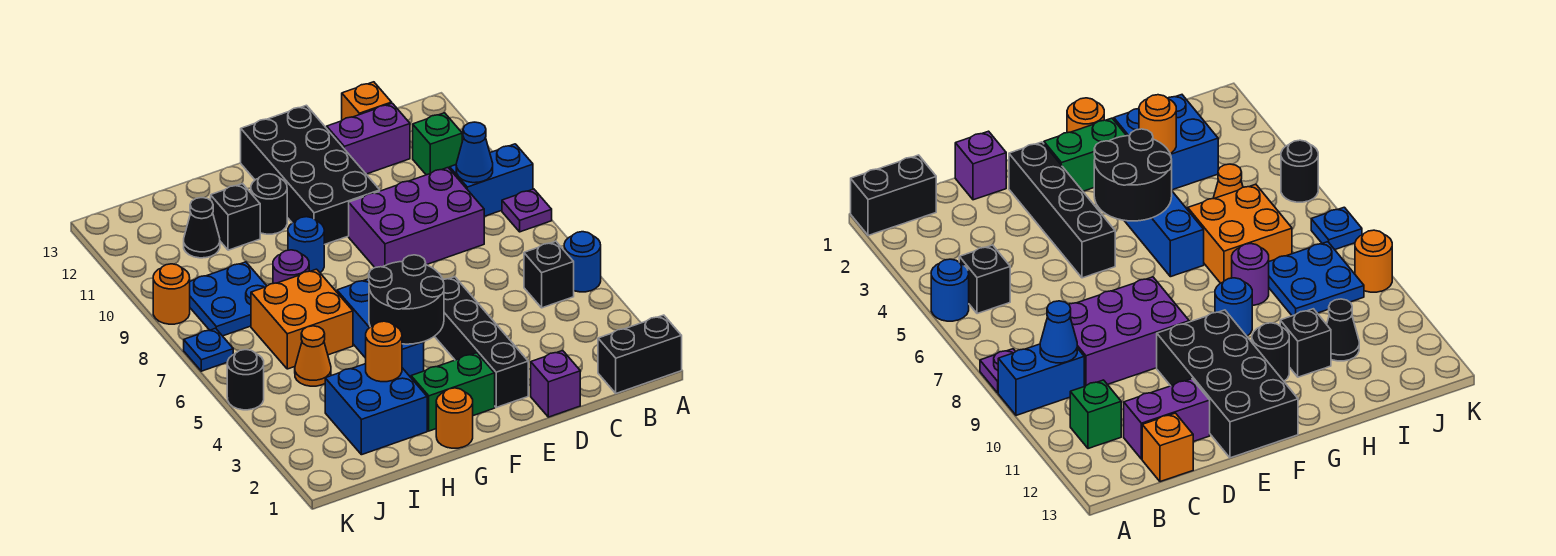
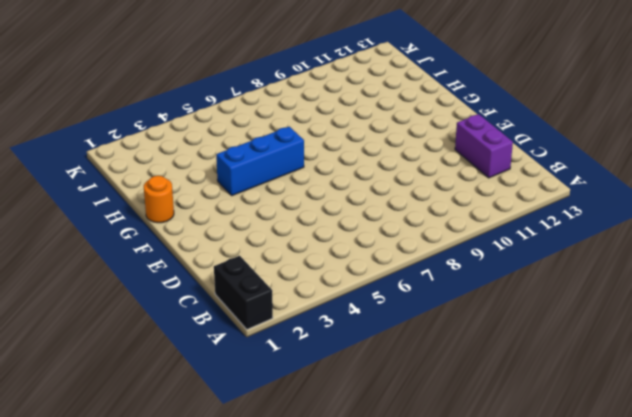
none -> blue round brick A5 level 1
none -> purple plate A8 level 1
none -> blue brick A9:B9 level 1
none -> black brick B5 level 1

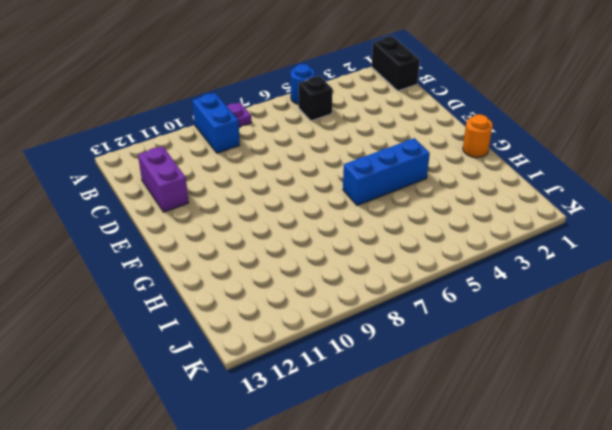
none -> green brick B11 level 1
none -> purple brick C8:E9 level 1
none -> orange brick C13 level 1
none -> purple brick D1 level 1

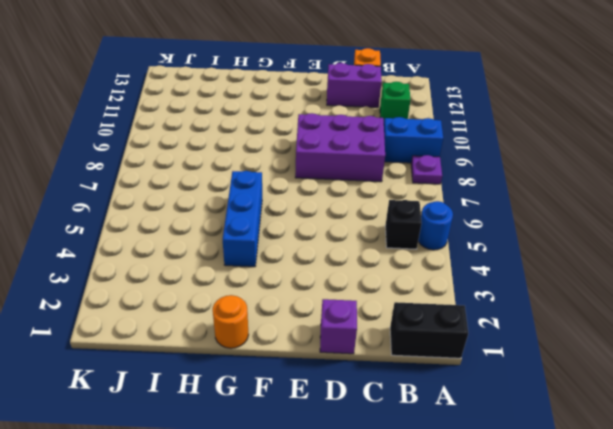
none -> black brick E2:E5 level 1
none -> black brick E10:F13 level 1
none -> green brick F2:G2 level 1
none -> blue round brick G9 level 1

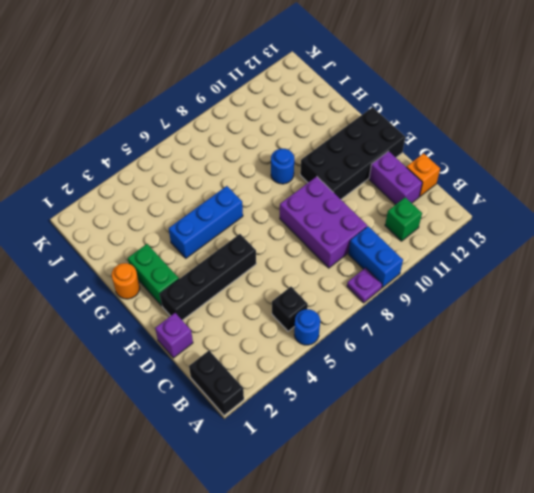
none -> black round brick G11 level 1
none -> blue brick H2:I3 level 1
none -> orange brick H6:I7 level 1
none -> purple round brick H8 level 1

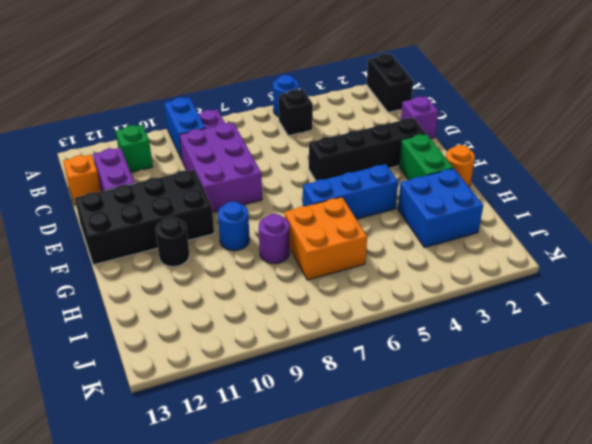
none -> black brick H11 level 1
none -> orange cone I5 level 1
none -> blue plate I8:J9 level 1
none -> black cone I11 level 1

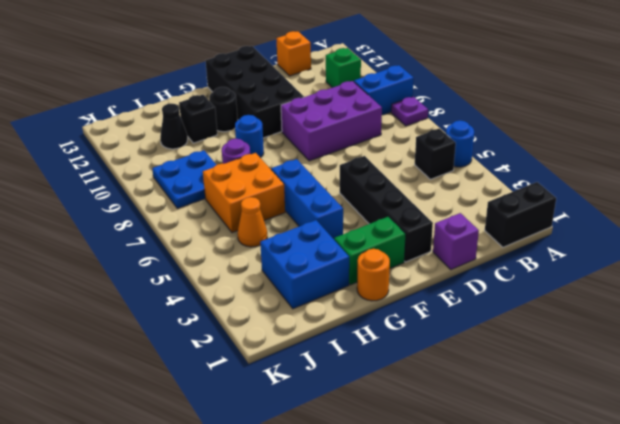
none -> purple brick C12:D12 level 1
none -> black round brick K5 level 1
none -> blue plate K7 level 1
none -> orange round brick K9 level 1

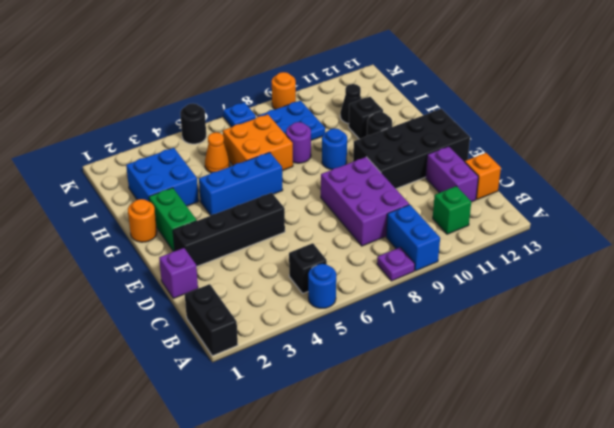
none -> blue cone B9 level 2
none -> black round brick F4:G5 level 2
none -> orange round brick H3 level 2

